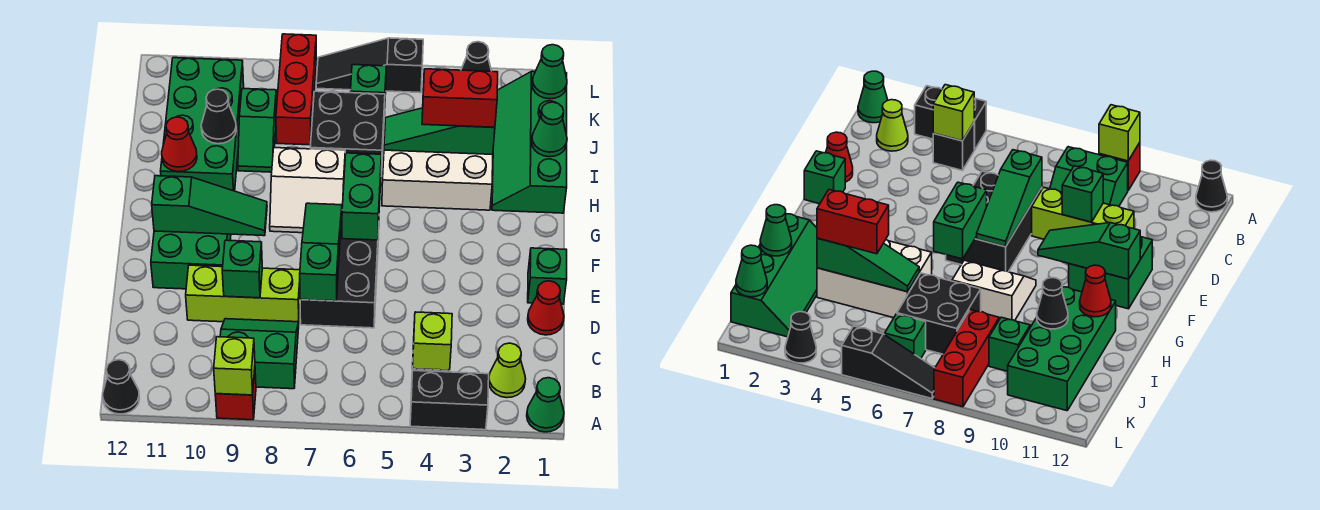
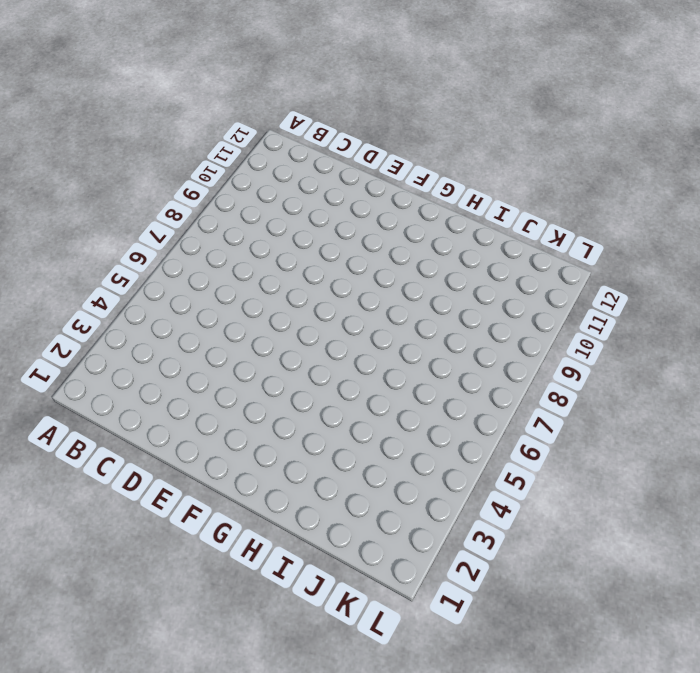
none -> green cone A1 level 1
none -> black brick A3:A4 level 1
none -> red brick A9 level 1
none -> black cone A12 level 1

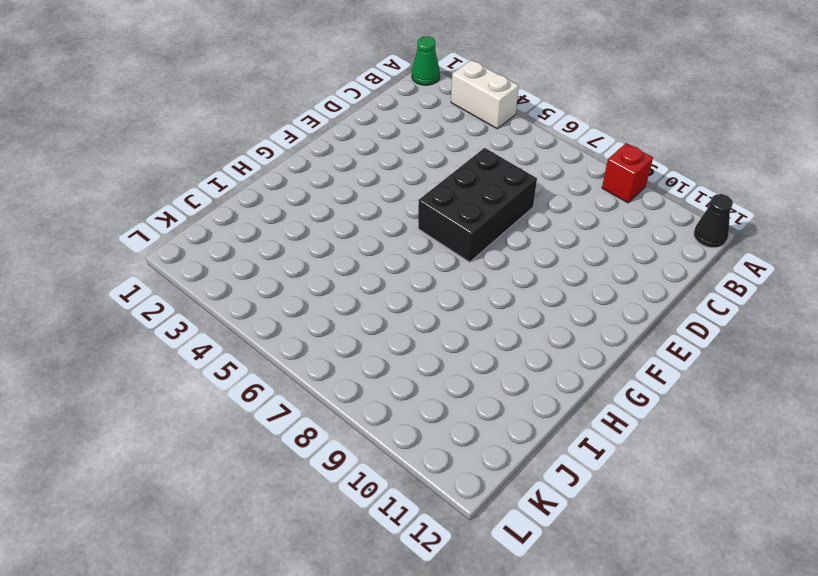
white brick A3:A4 level 1 -> black brick A3:A4 level 1
none -> lime cone B2 level 1
none -> black brick B4 level 1
none -> green slope B8:C9 level 1 top B
none -> red cone D1 level 1

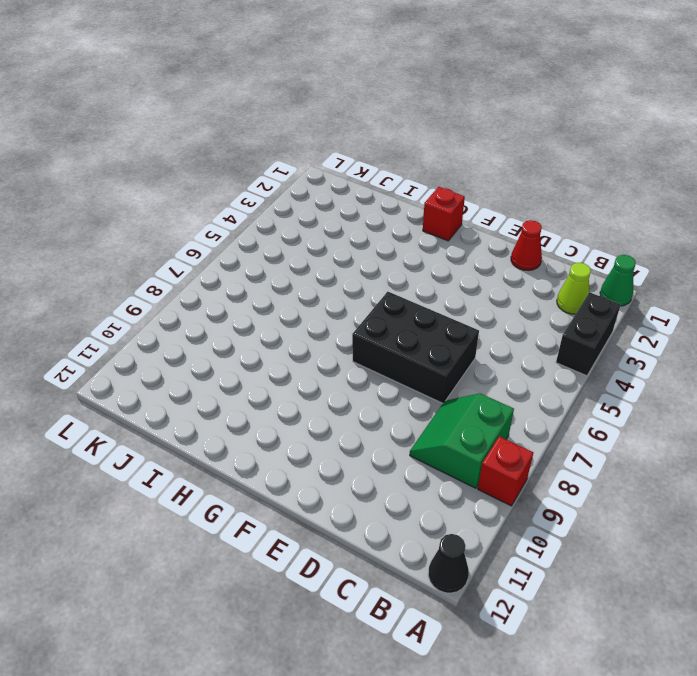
red brick G1 level 1 -> none
none -> black brick B4 level 1
none -> lime brick D8:D10 level 1
none -> green brick E1 level 1
none -> green brick E10:F11 level 1

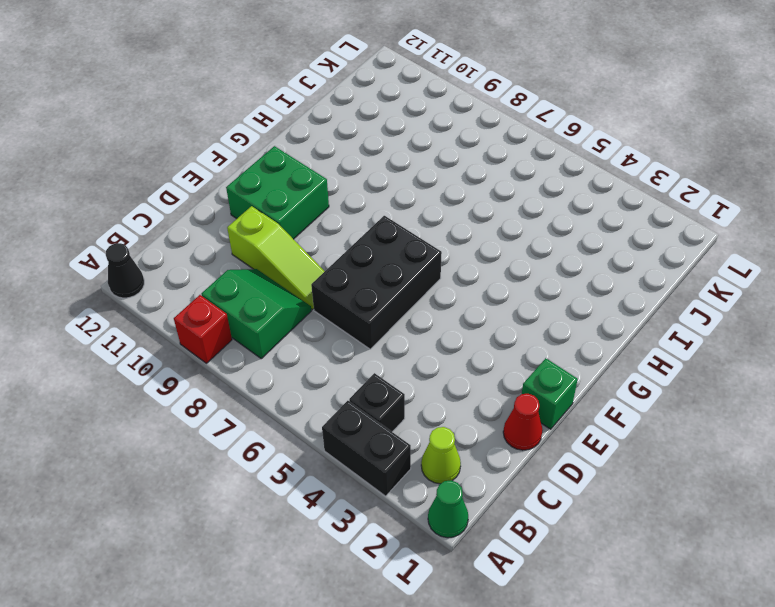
lime slope D8:D10 level 1 top 10 -> lime brick D8:D10 level 1
none -> white slope G7:H8 level 1 top H
none -> green slope H1:K2 level 1 top 1
none -> white brick H3:I5 level 1
none -> green brick H10:K11 level 1

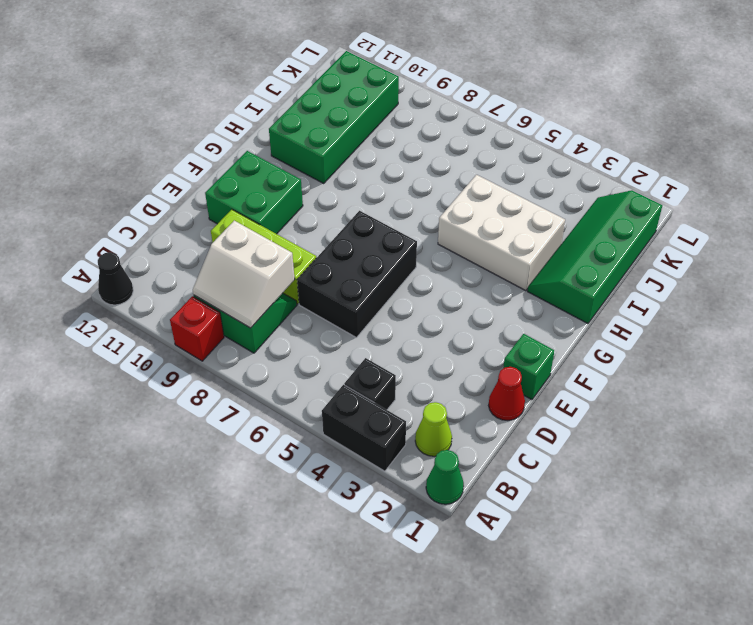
white slope B8:C9 level 2 top C -> white slope G7:H8 level 1 top H
none -> black brick I6:J7 level 1
none -> green slope I9:J9 level 1 top J
none -> red brick J8:L8 level 1
none -> green brick K6 level 1

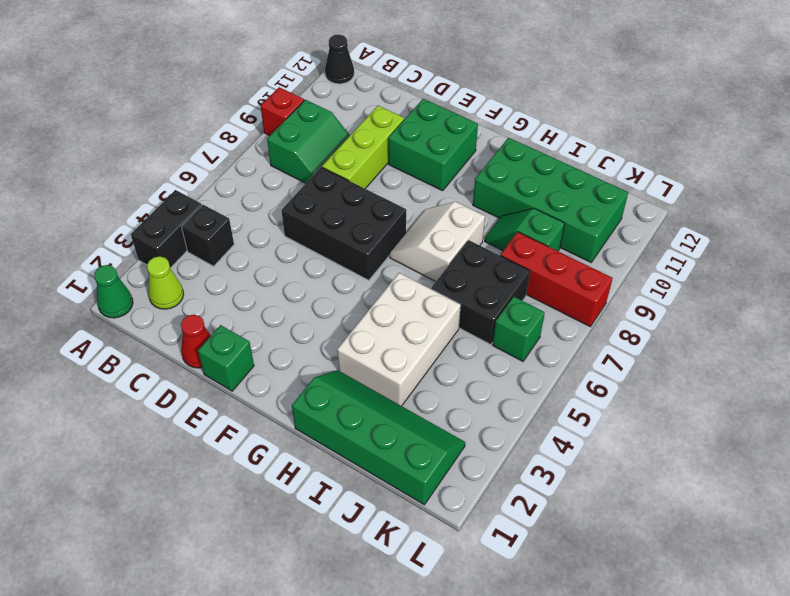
none -> black cone L3 level 1
none -> black slope L5:L7 level 1 top 5
none -> lime brick A9 level 2
none -> lime brick B4 level 2

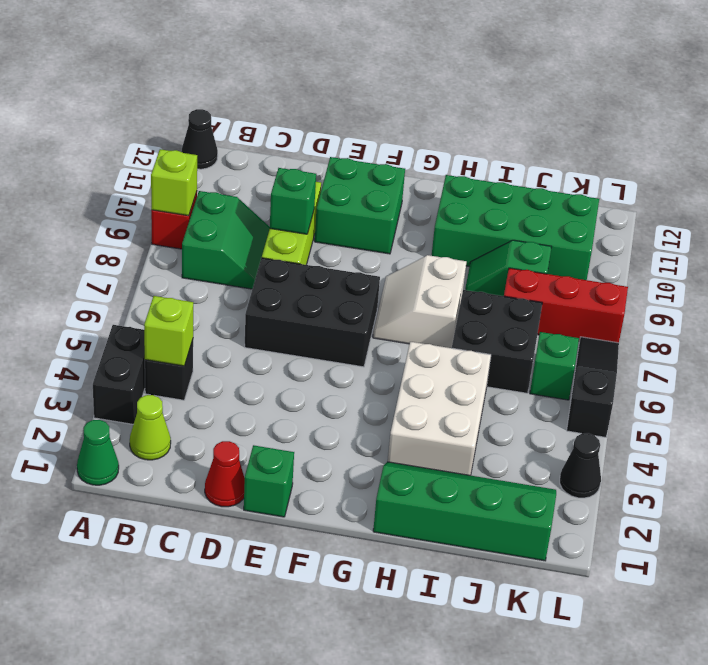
none -> green slope D7:F7 level 2 top D
none -> green brick F6:G6 level 2
none -> green slope F9:F11 level 2 top 11
none -> red cone H11 level 2

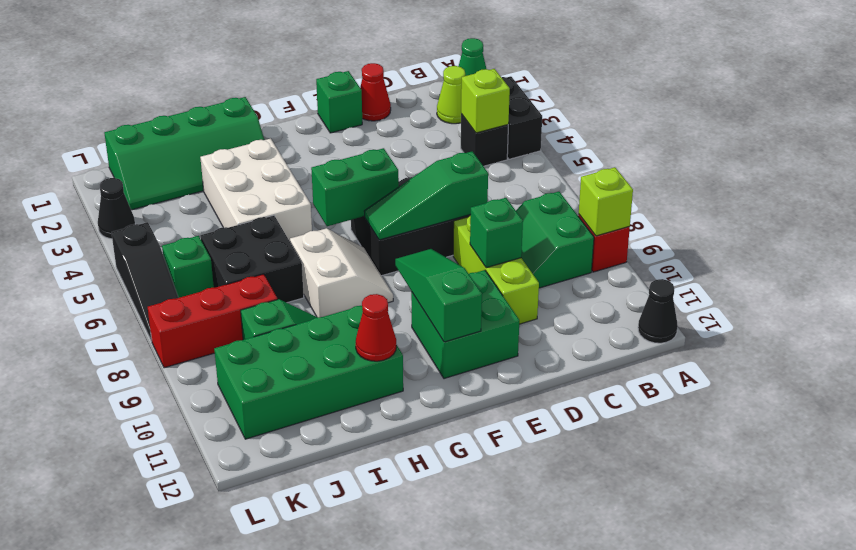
none -> green cone I1 level 2
none -> green slope I3:I5 level 2 top 3
none -> black cone I10 level 2
none -> green cone K1 level 2

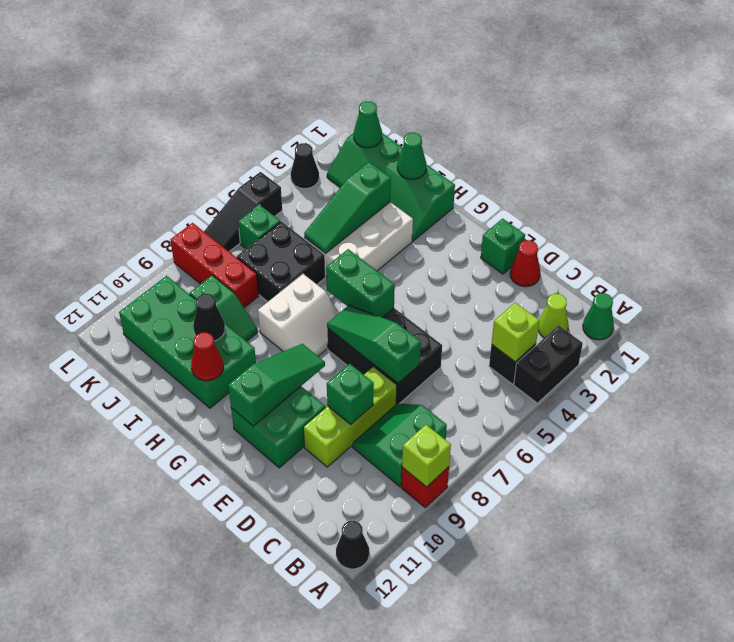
none -> red brick I3:I4 level 3

